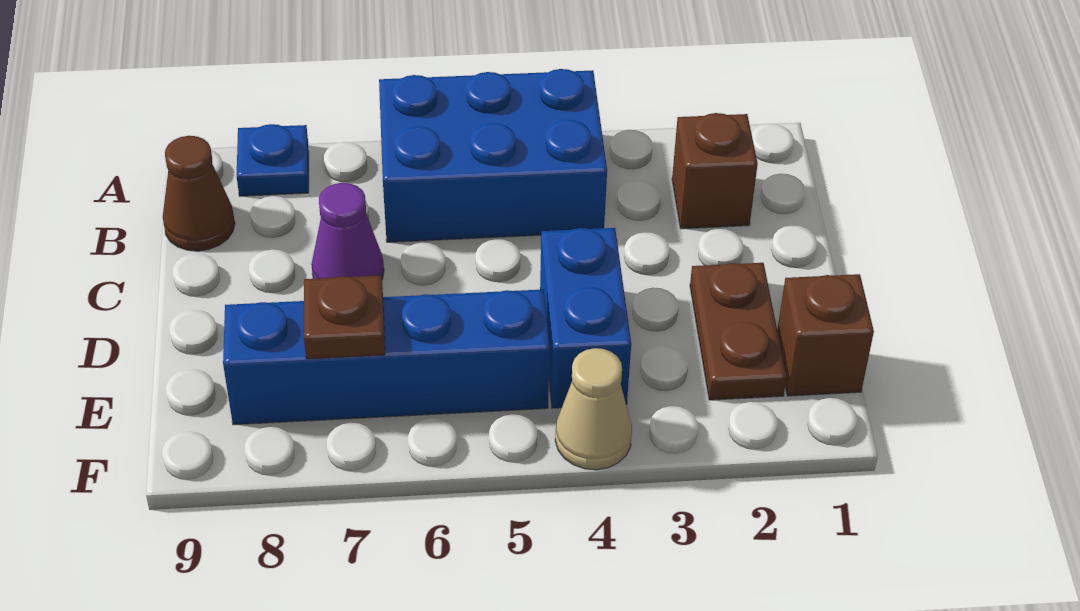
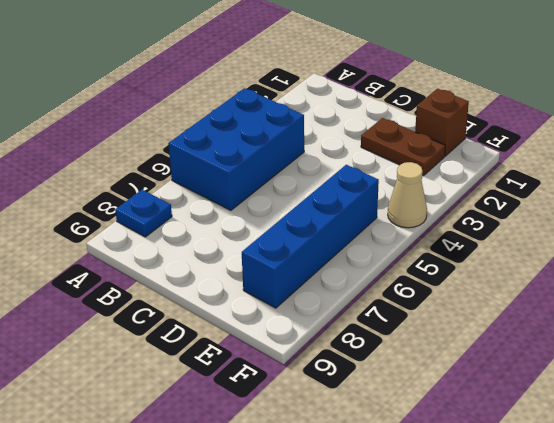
none -> brown brick B2 level 1
none -> brown cone B9 level 1

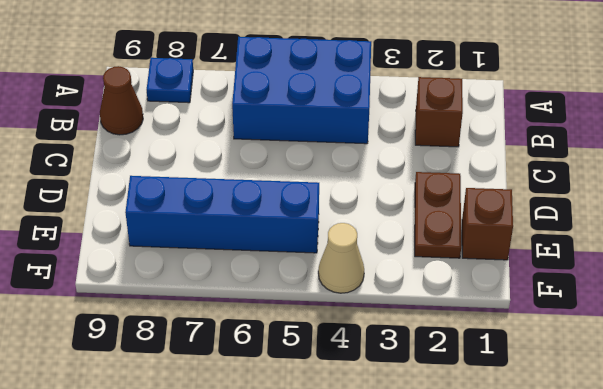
none -> purple cone C7 level 1
none -> blue brick D4:E4 level 1

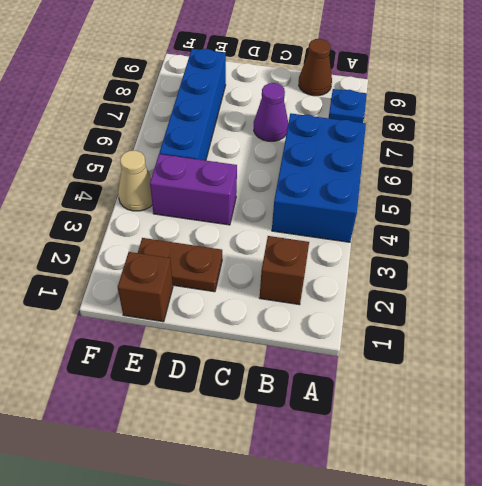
purple brick D4:E4 level 1 -> blue brick D4:E4 level 1
none -> brown plate E7 level 2

